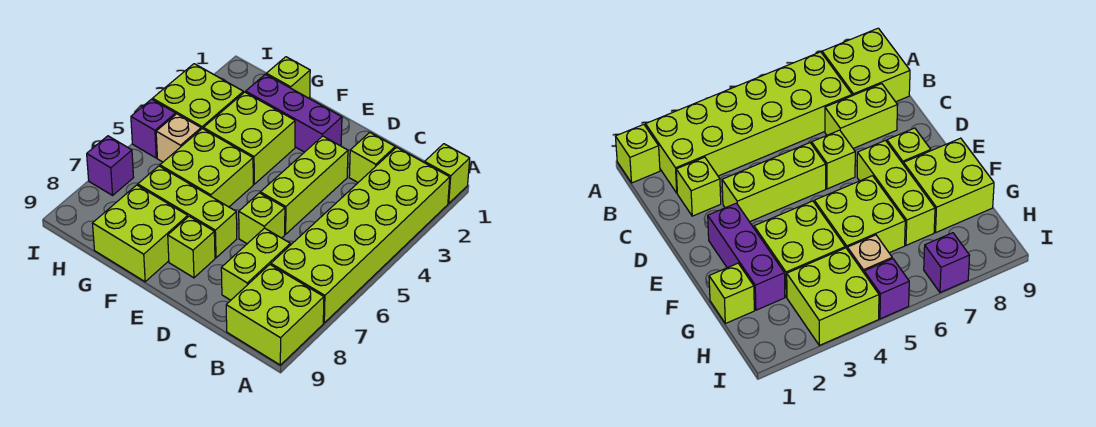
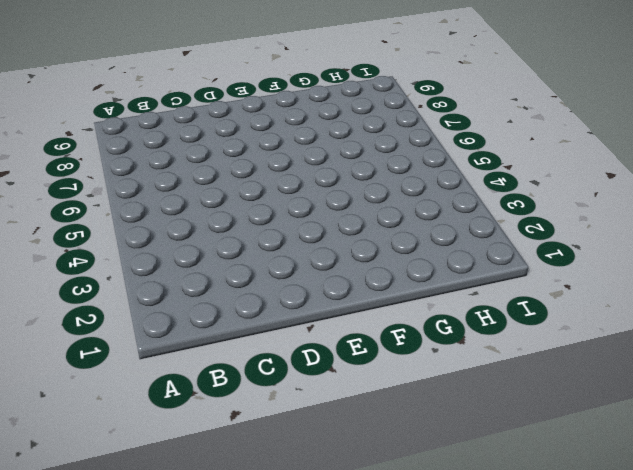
none -> lime brick A1 level 1
none -> lime brick A2:B7 level 1
none -> lime brick A8:B9 level 1

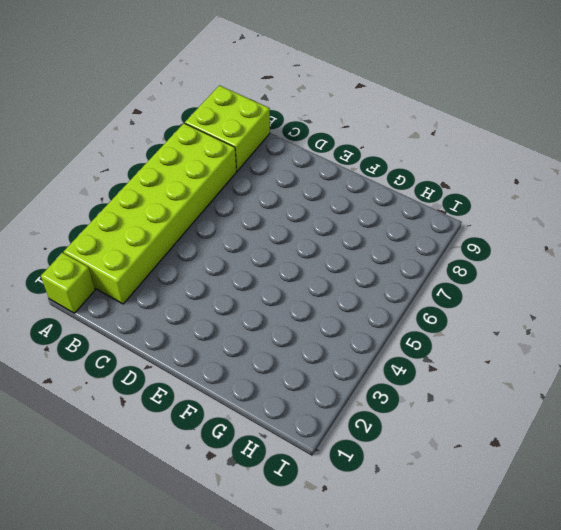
none -> lime brick C2 level 1
none -> lime brick C7:C8 level 1
none -> lime brick D3:D5 level 1

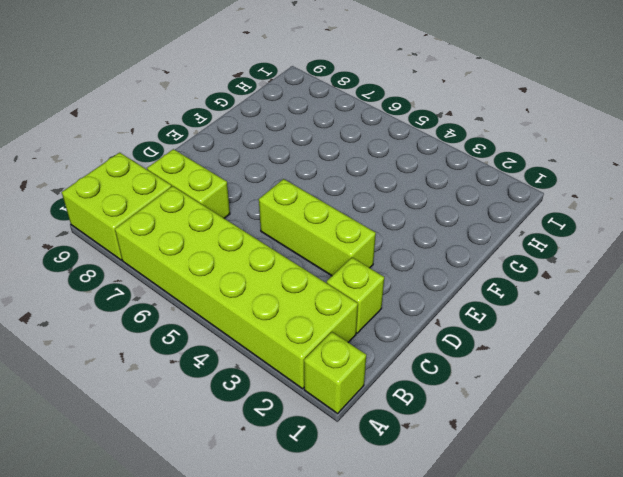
none -> lime brick D6 level 1
none -> purple brick E2:G2 level 1
none -> lime brick E7:G7 level 1

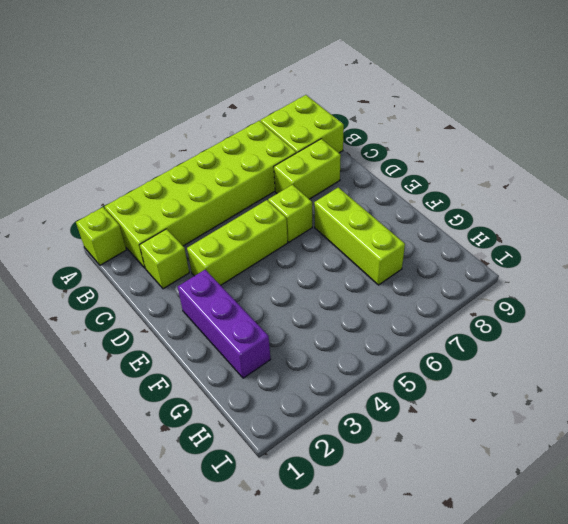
none -> lime brick E8 level 1
none -> lime brick F3:G4 level 1
none -> lime brick F5:G6 level 1

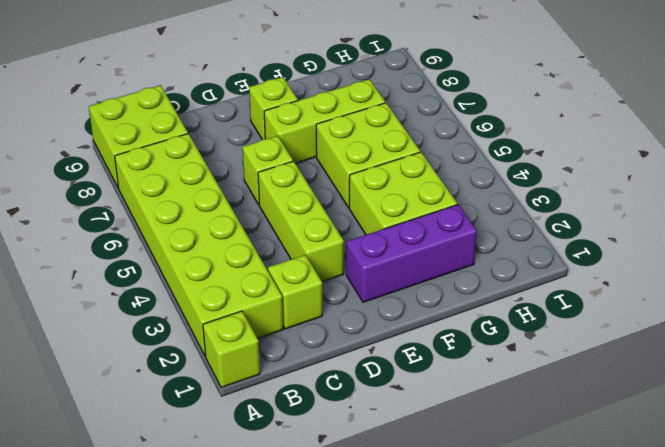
none -> lime brick C7:C8 level 1
none -> lime brick F8:G9 level 1
none -> lime brick G1 level 1

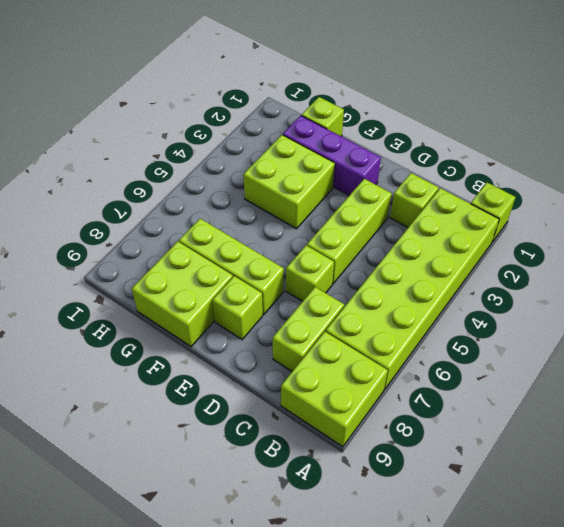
none -> lime brick F5:G6 level 1
none -> lime brick H3:I4 level 1
none -> tan brick H5 level 1

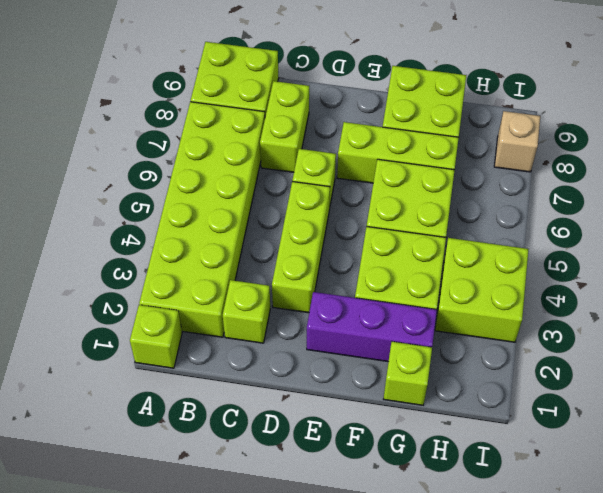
tan brick I8 level 1 -> tan brick H5 level 1
none -> lime brick E8 level 1
none -> purple brick I5 level 1
none -> purple brick I7 level 1

